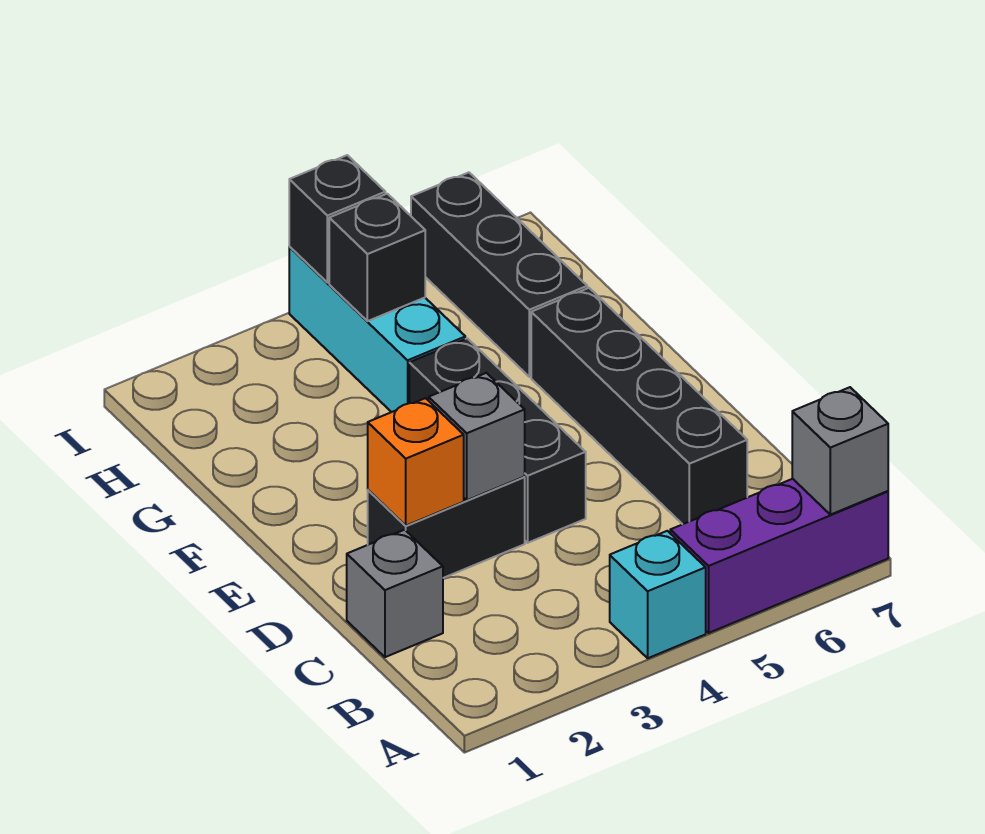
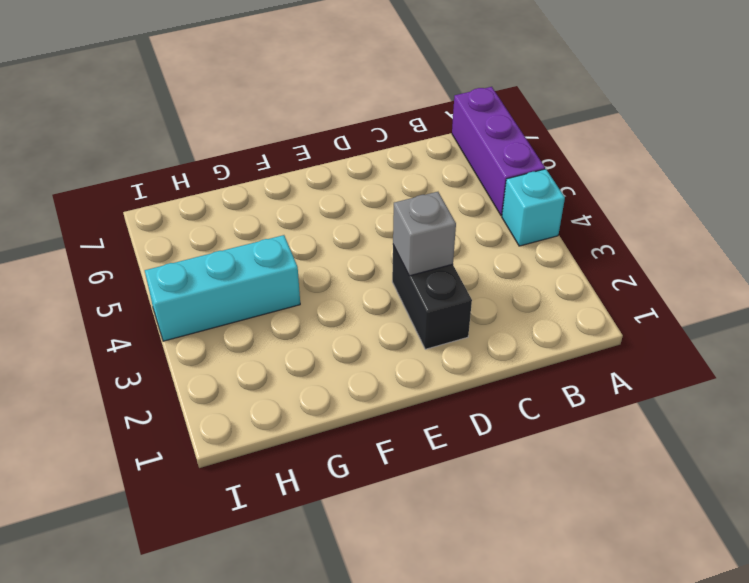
none -> grey brick C1 level 1
none -> black brick C6:F6 level 1
none -> black brick D4:F4 level 1

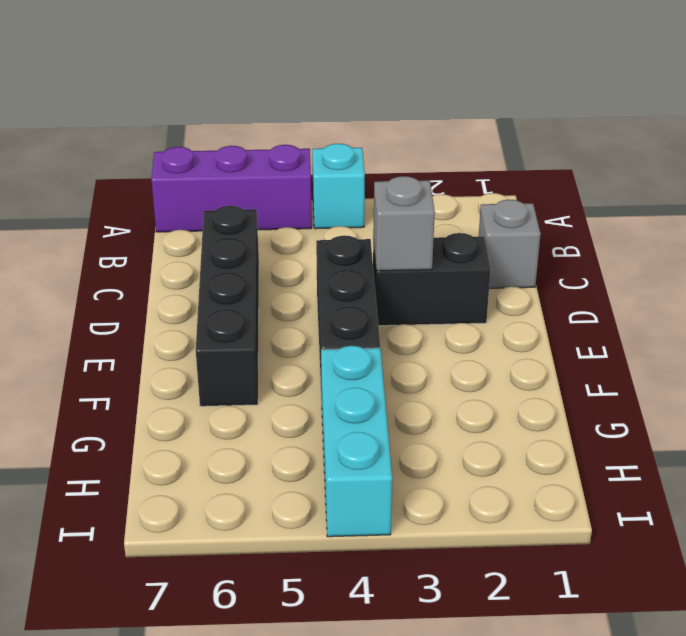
none -> black brick G6:I6 level 1
none -> grey brick A7 level 2
none -> orange brick D2 level 2

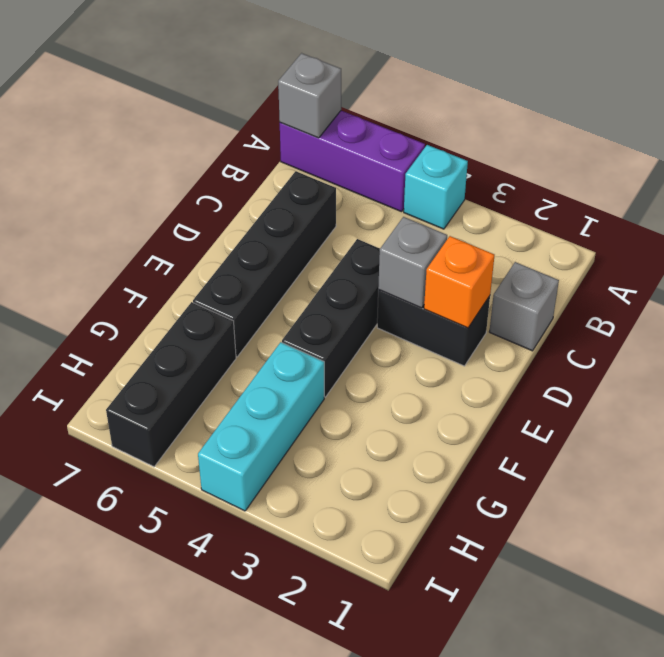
none -> black brick H4 level 2
none -> black brick I4 level 2

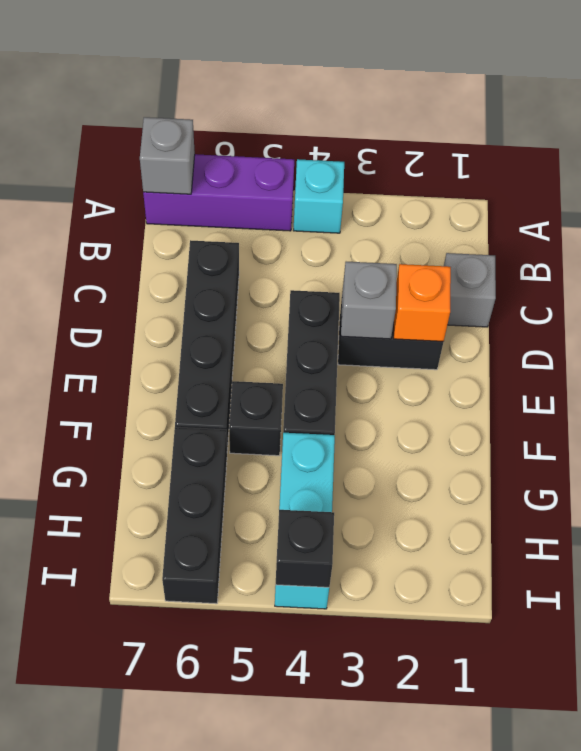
black brick F5 level 1 -> black brick H4 level 2

